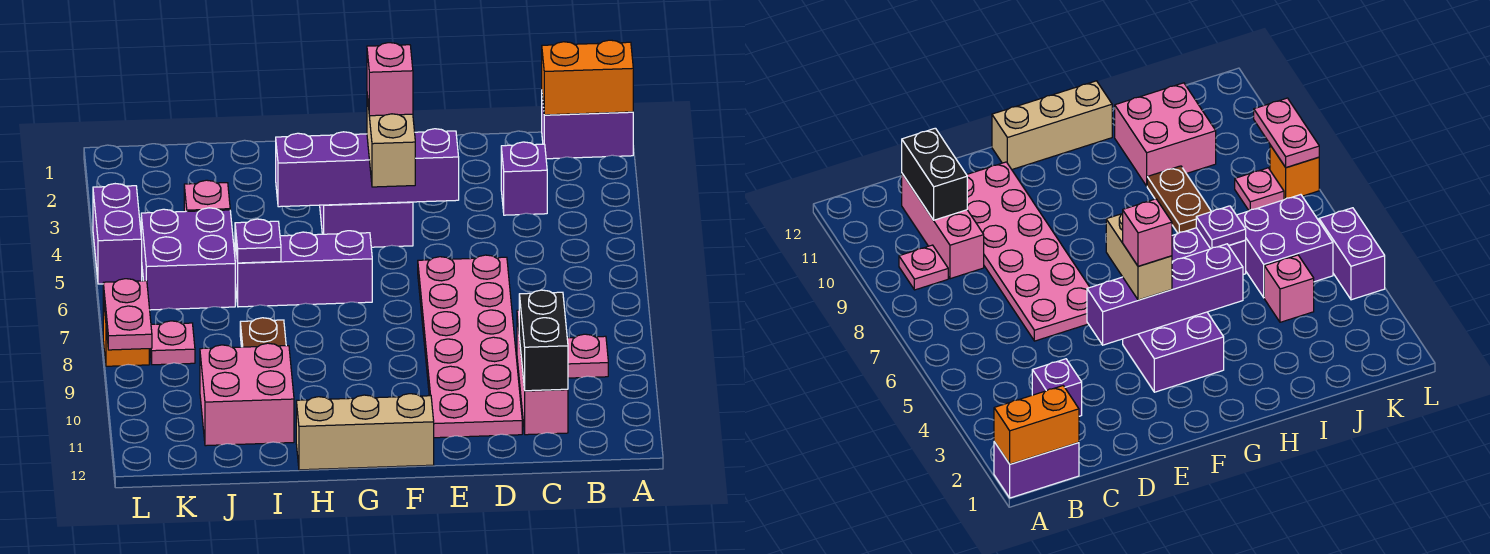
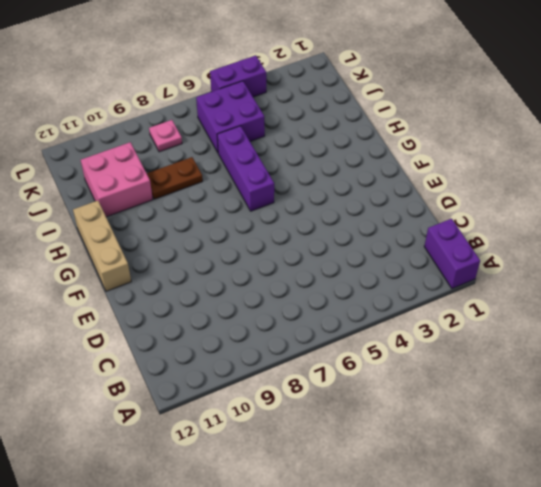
none -> pink plate B9 level 1
none -> purple brick C3 level 1
none -> pink brick C9:C11 level 1

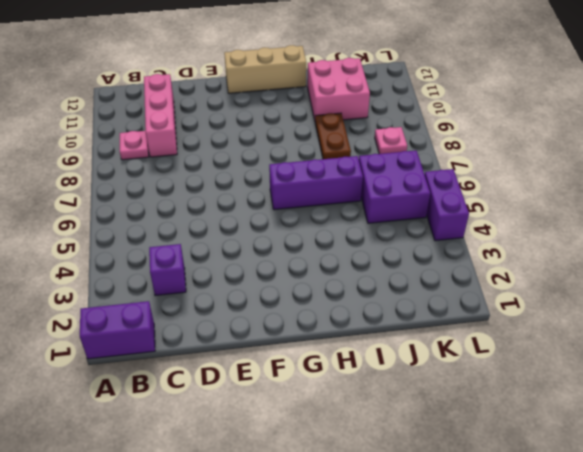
none -> pink plate D6:E11 level 1
none -> purple brick F3:G4 level 1
none -> pink brick J4 level 1

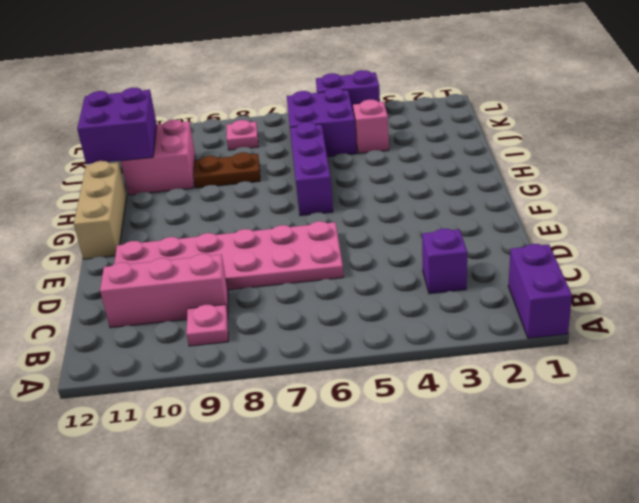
purple brick I11:J12 level 2 -> purple brick F3:G4 level 1
none -> orange brick L8 level 1
none -> orange brick A1:B1 level 2
none -> black brick C10:C11 level 2

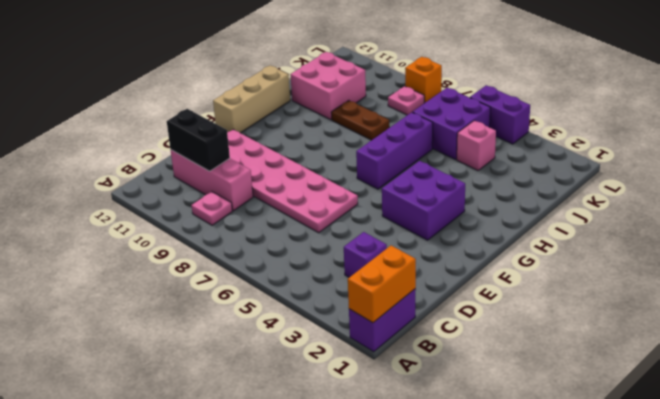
none -> purple brick E4:H4 level 2
none -> purple plate I6 level 2
none -> pink plate L8:L9 level 2

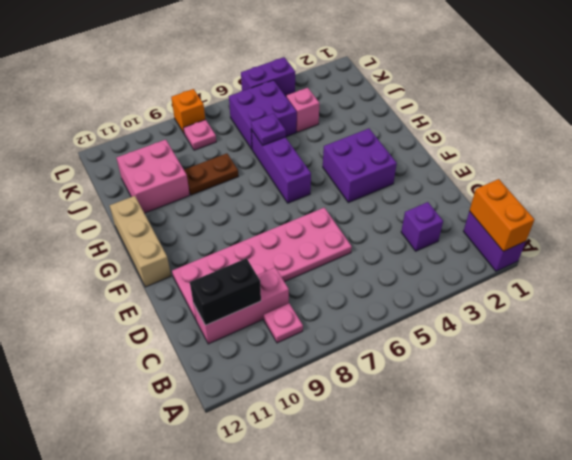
none -> purple brick E4:H4 level 2
none -> pink plate L8:L9 level 2
none -> tan brick F4:F5 level 3

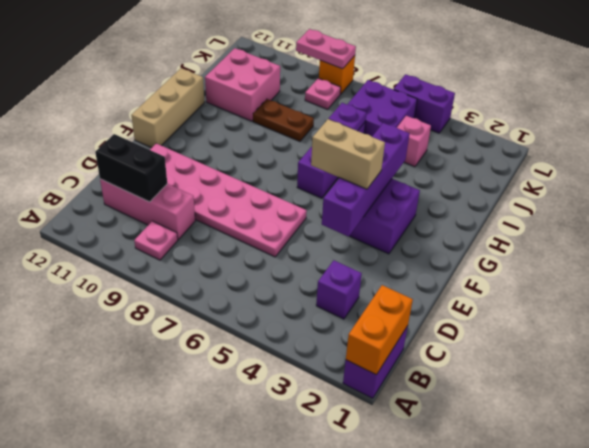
none -> pink brick F4 level 4

